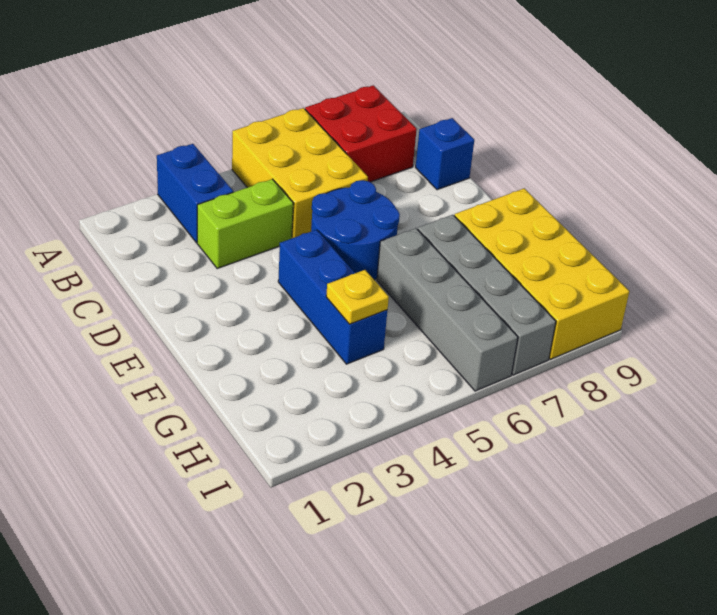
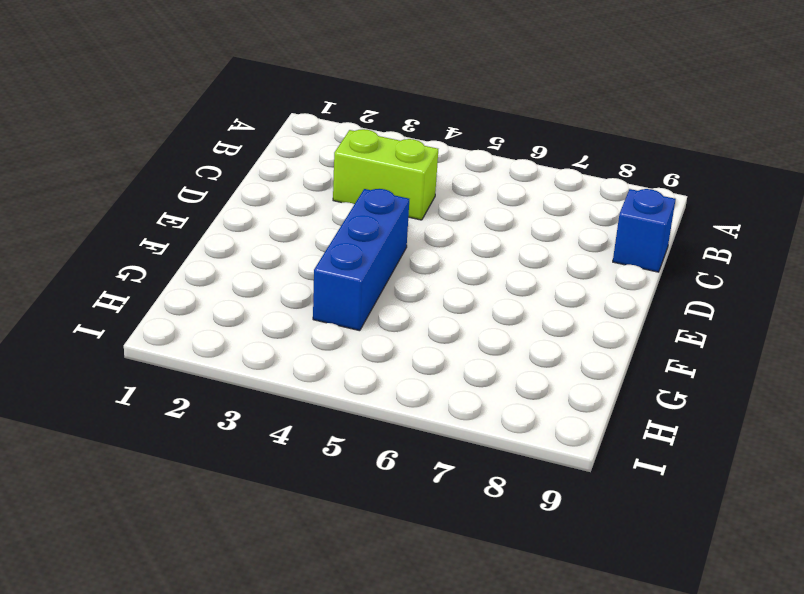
none -> blue brick A3:B3 level 1
none -> yellow brick A5:C6 level 1

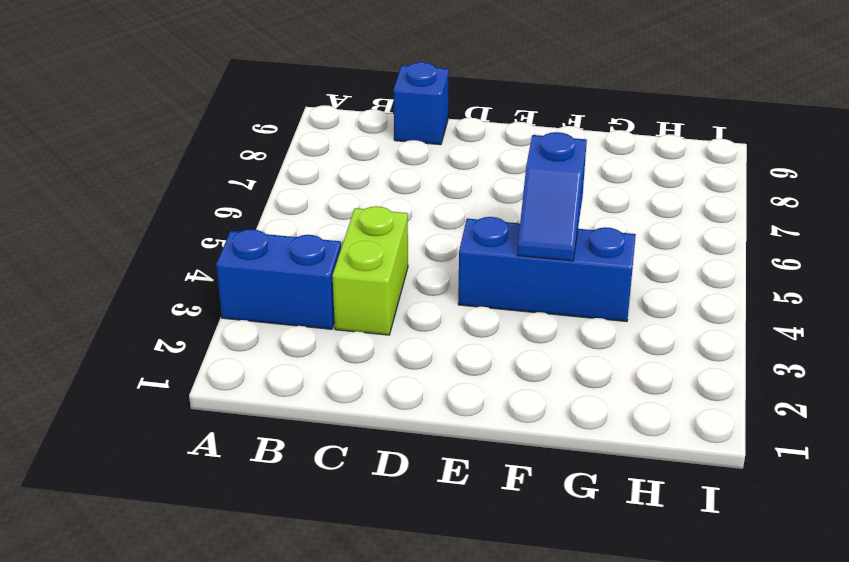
blue slope F4:F5 level 2 top 5 -> none
none -> yellow brick A5:C6 level 1
none -> red brick A7:B8 level 1

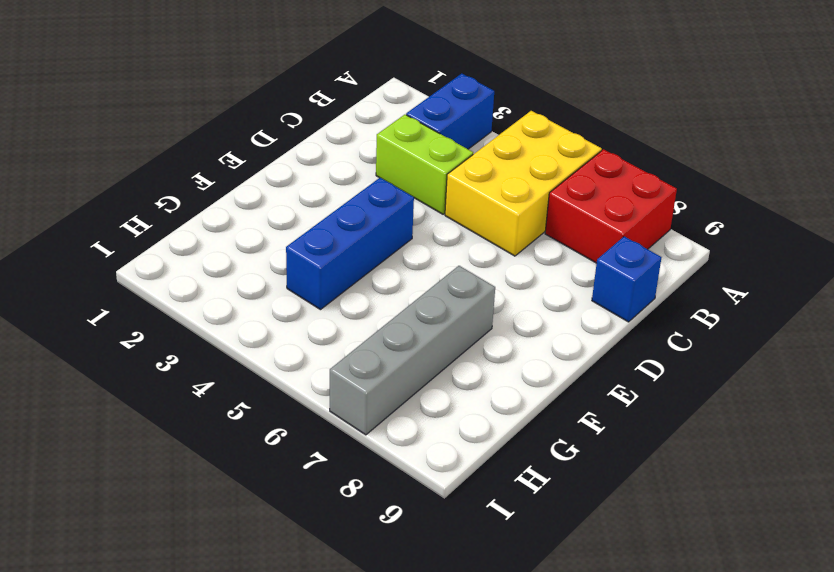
none -> blue round brick D5:E6 level 1
none -> grey brick F6:I6 level 1

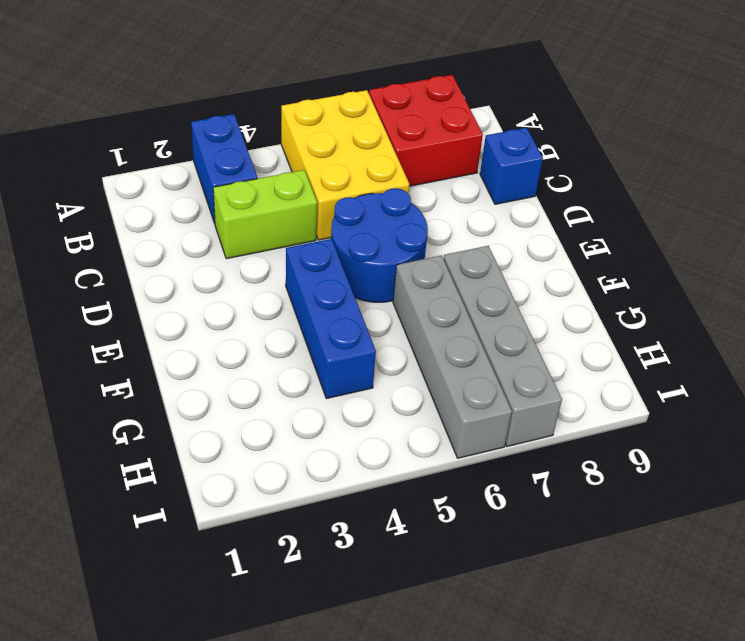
none -> yellow brick F8:I9 level 1
none -> yellow plate G4 level 2

